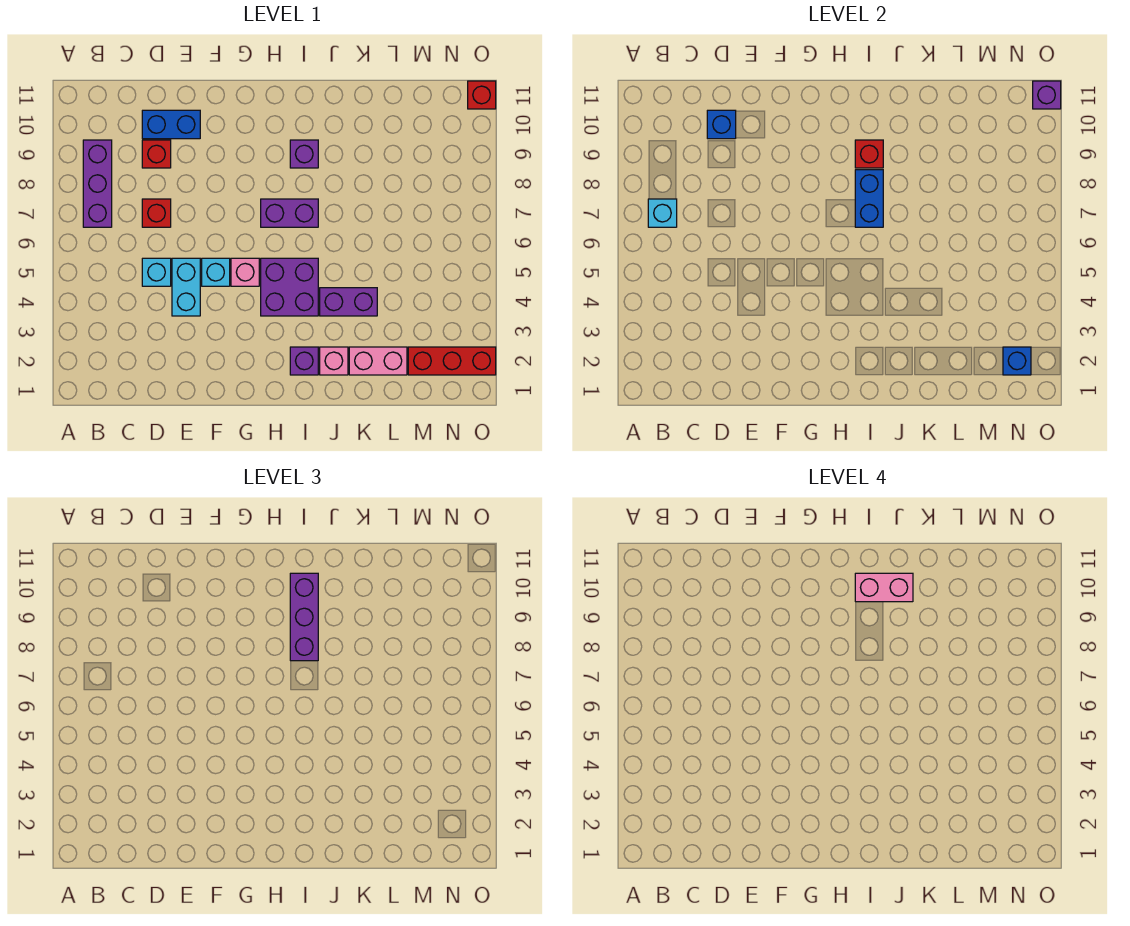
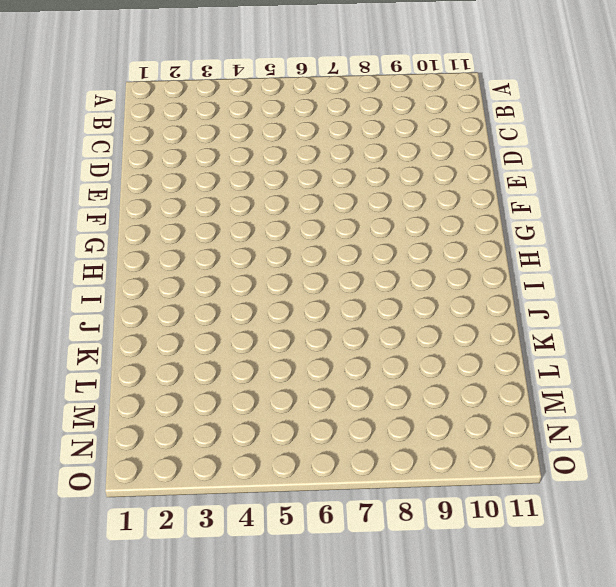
none -> purple brick B7:B9 level 1
none -> cyan brick D5 level 1
none -> red brick D7 level 1

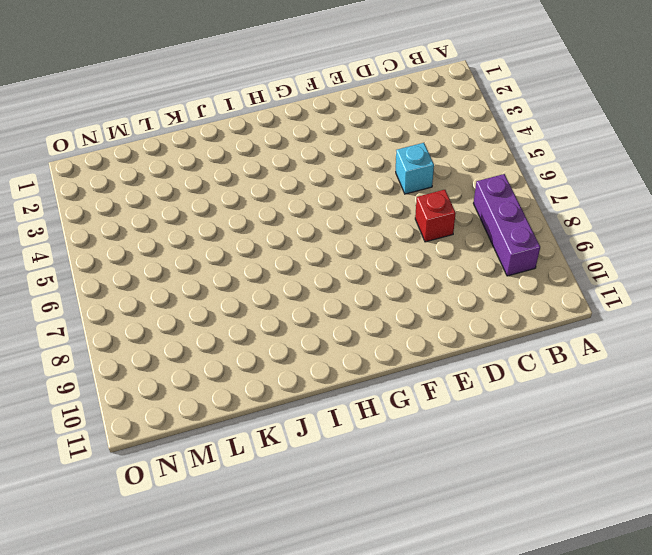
none -> red brick D9 level 1
none -> blue brick D10:E10 level 1
none -> cyan brick E4:E5 level 1

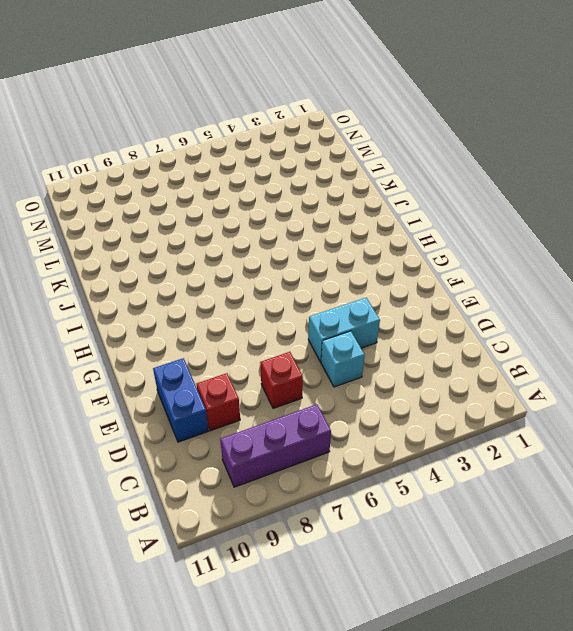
none -> cyan brick F5 level 1
none -> pink brick G5 level 1
none -> purple brick H4:I5 level 1

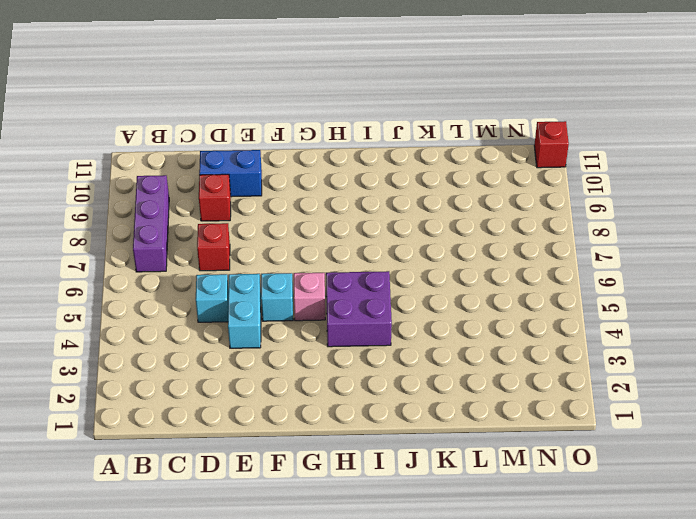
none -> purple brick H7:I7 level 1
none -> purple brick I2 level 1
none -> purple brick I9 level 1

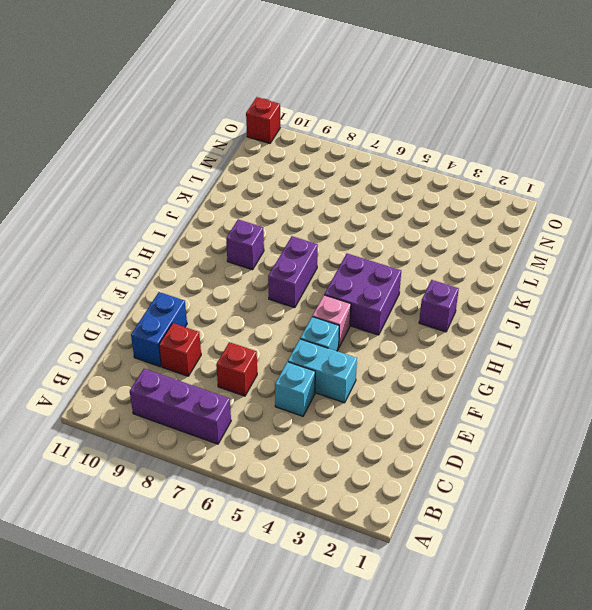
none -> pink brick J2 level 1
none -> purple brick J4:K4 level 1
none -> pink brick K2:L2 level 1

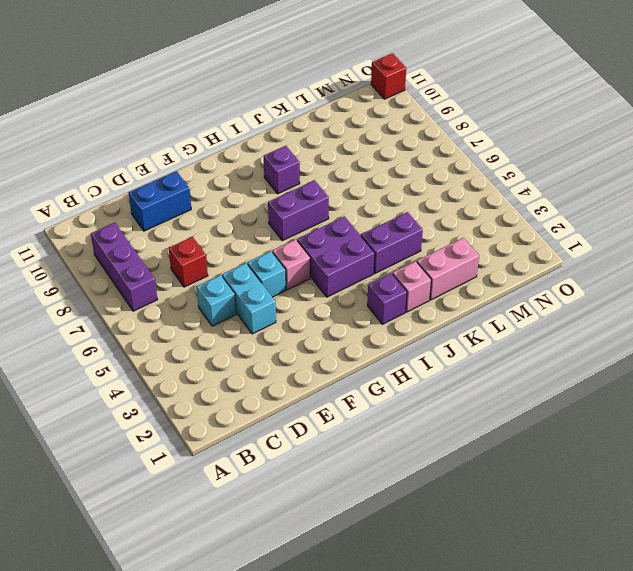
none -> red brick D9 level 1
none -> red brick M2:O2 level 1
none -> cyan brick B7 level 2

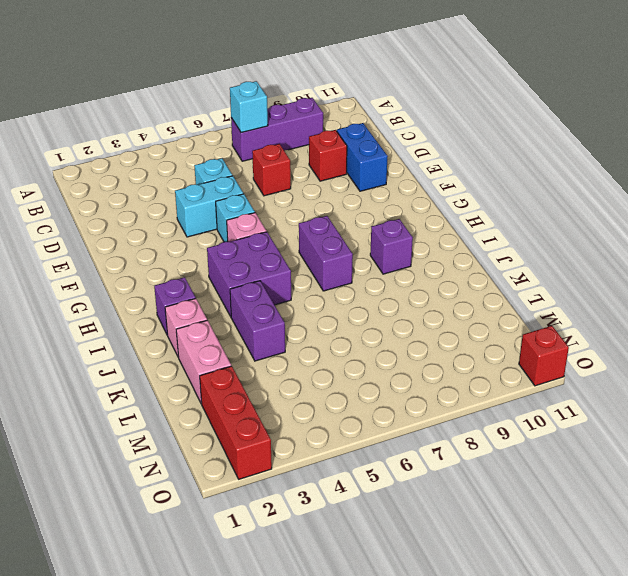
none -> blue brick D10 level 2
none -> blue brick I7:I8 level 2
none -> red brick I9 level 2

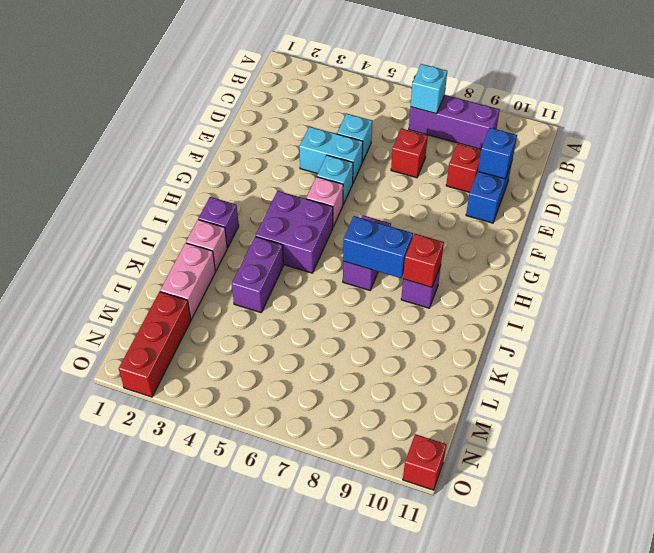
none -> blue brick N2 level 2
none -> purple brick O11 level 2
none -> purple brick I8:I10 level 3

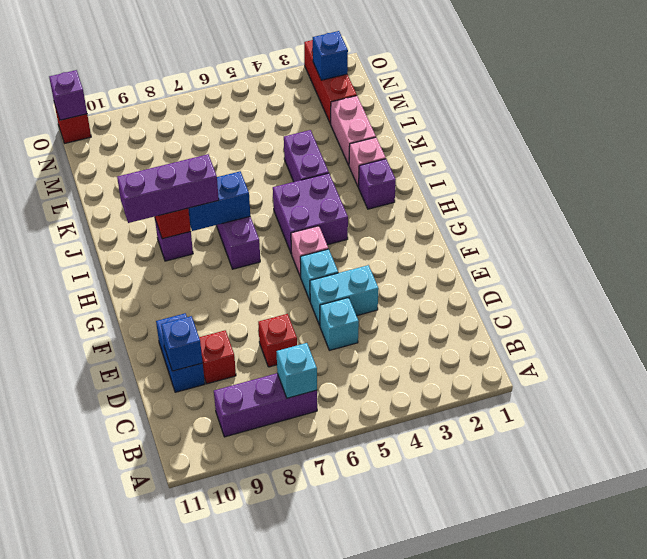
none -> pink brick I10:J10 level 4

